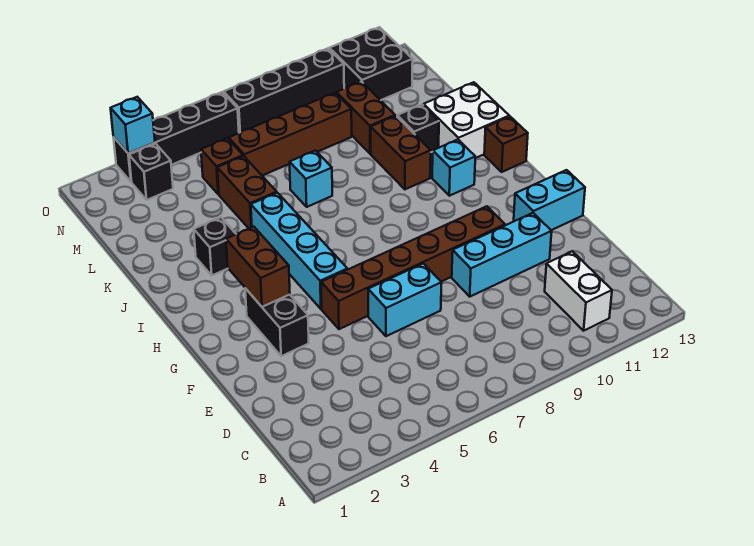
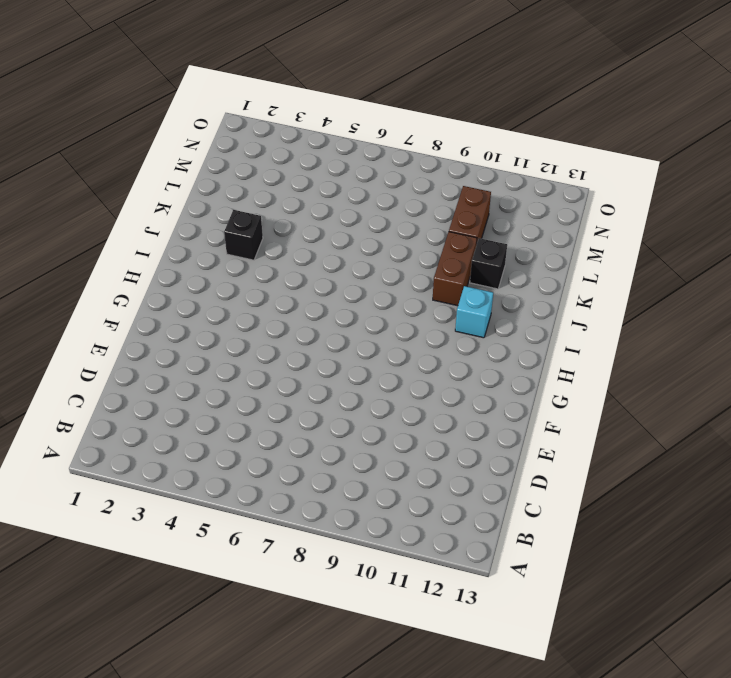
none -> white brick B11:C11 level 1
none -> cyan brick E6:E7 level 1
none -> cyan brick E9:E11 level 1

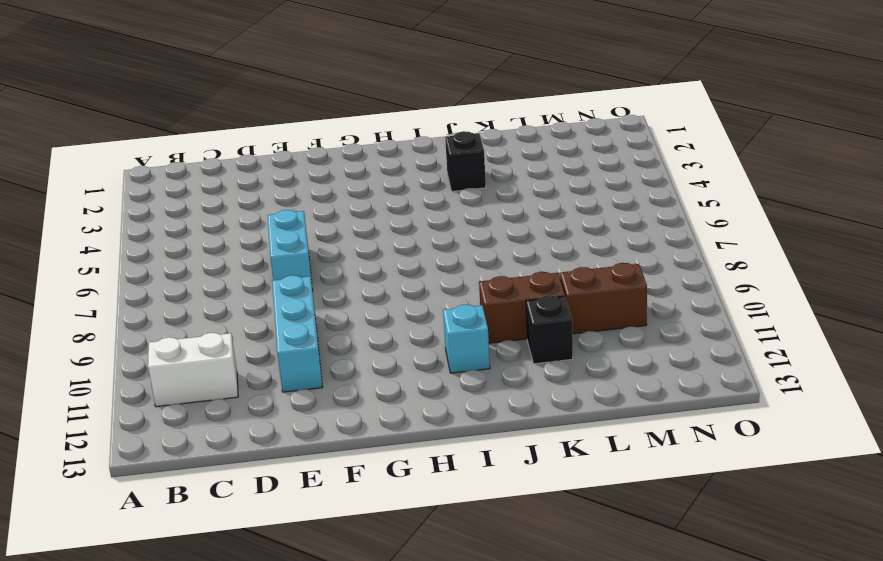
none -> black brick F3:G3 level 1
none -> brown brick F5:F10 level 1
none -> cyan brick F12:F13 level 1

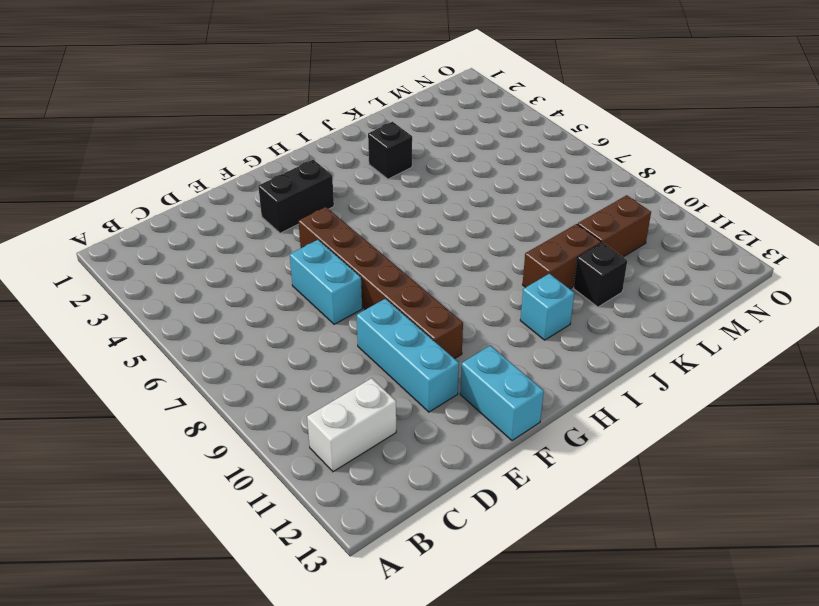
none -> cyan brick G5:J5 level 1
none -> brown brick I13 level 1
none -> white brick J12:K13 level 1

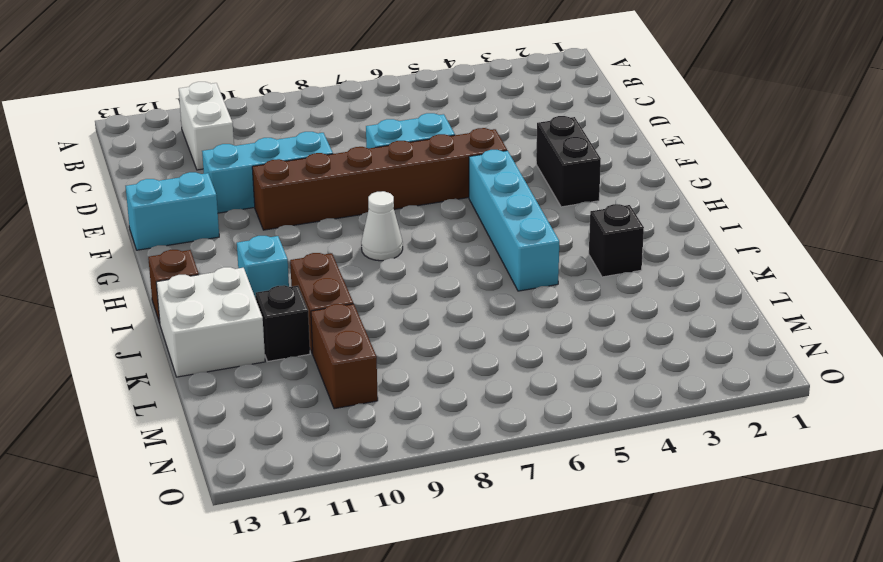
white cone H8 level 1 -> none
none -> brown brick K5:L5 level 1
none -> cyan brick K7 level 1
none -> brown brick M5 level 1

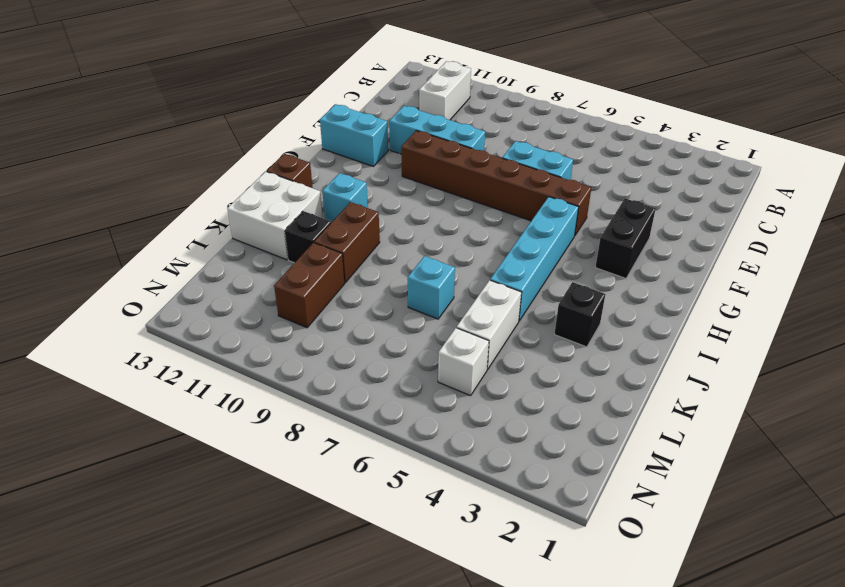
white brick K5:L5 level 1 -> brown brick K5:L5 level 1
white brick M5 level 1 -> brown brick M5 level 1
none -> brown brick M6:M9 level 1
none -> black brick N3 level 1
none -> black brick N11:O12 level 1

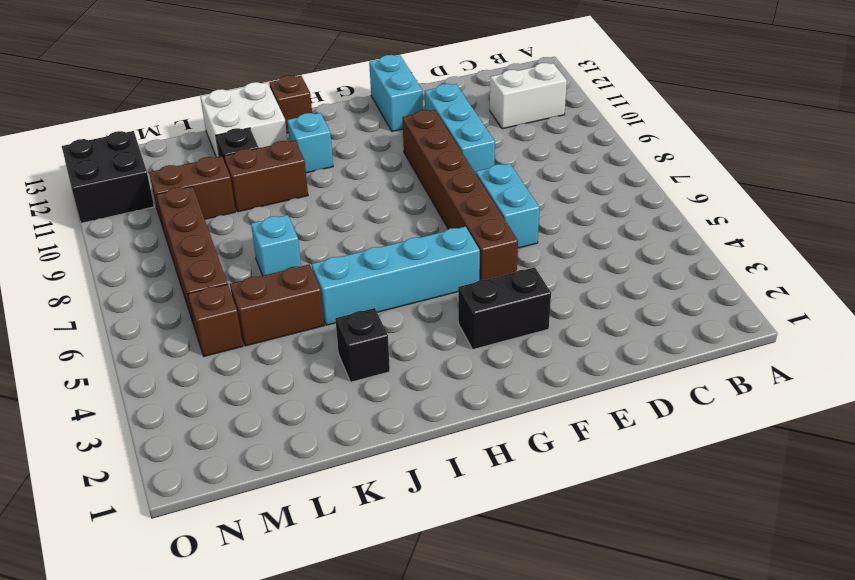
none -> black brick N3 level 1
none -> black brick O3:O6 level 1
none -> black brick O7:O10 level 1

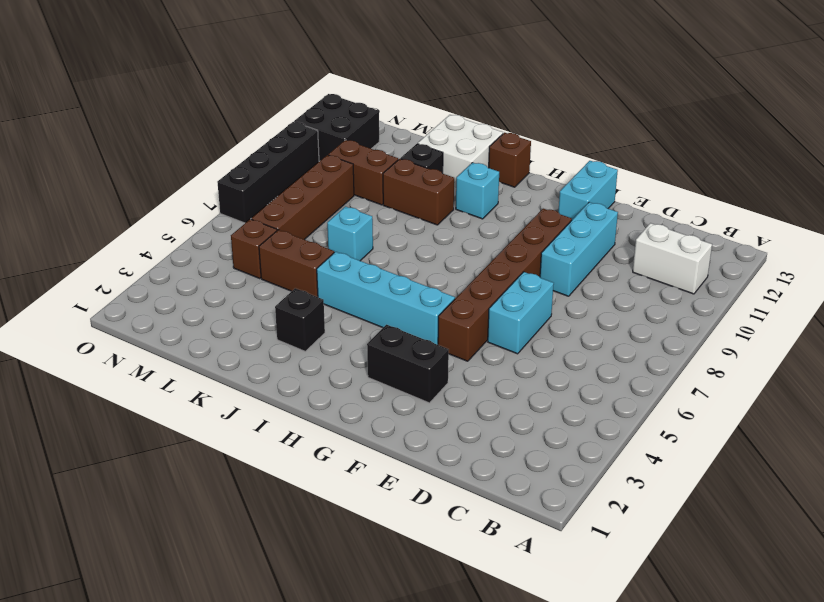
none -> black brick N3 level 1
none -> black brick O3:O6 level 1
none -> brown brick G3:H3 level 2

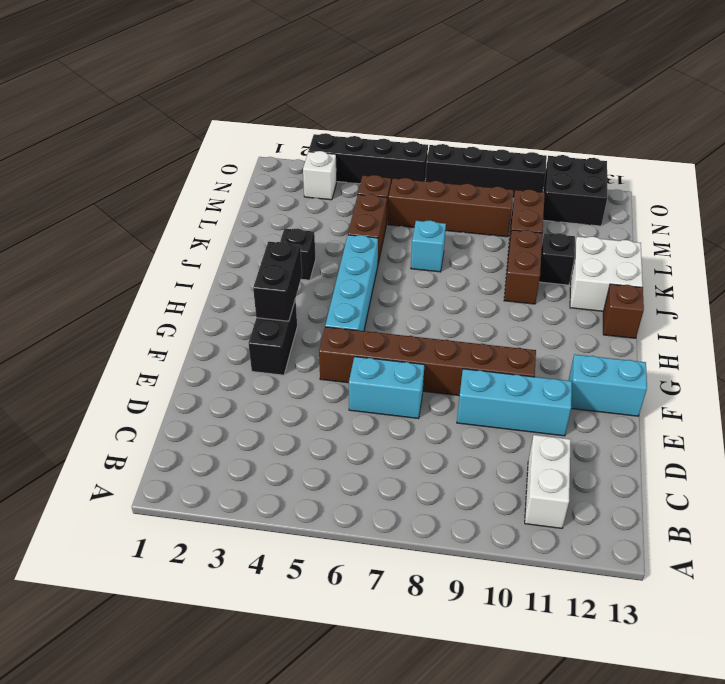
black brick G3:H3 level 2 -> brown brick G3:H3 level 2
white brick N3 level 1 -> black brick N3 level 1
none -> cyan brick I11 level 1
none -> cyan brick O3 level 2

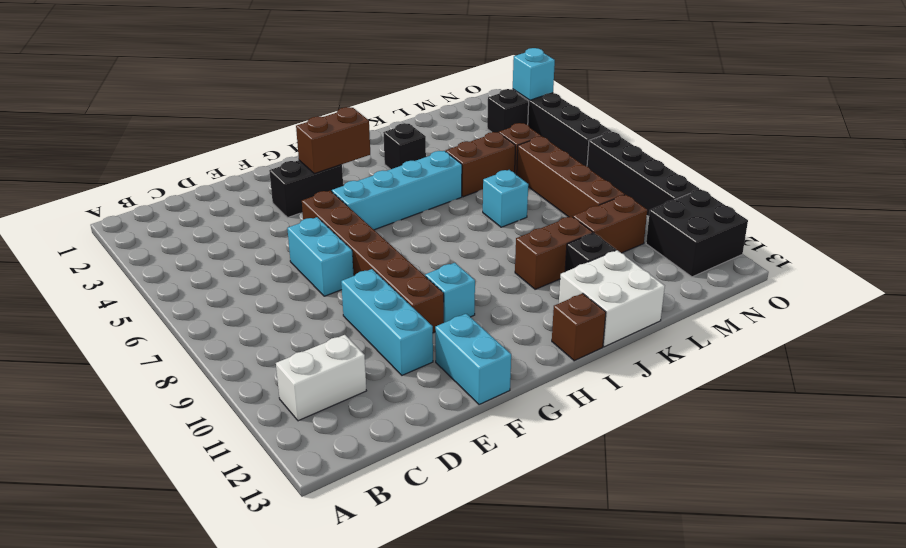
cyan brick G10 level 1 -> cyan brick I11 level 1

